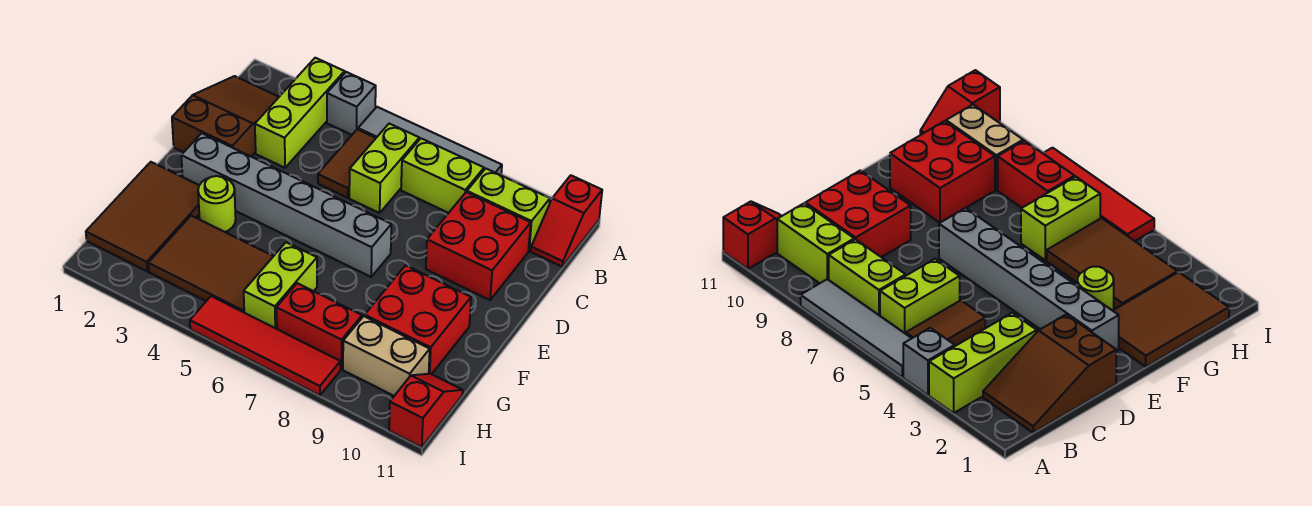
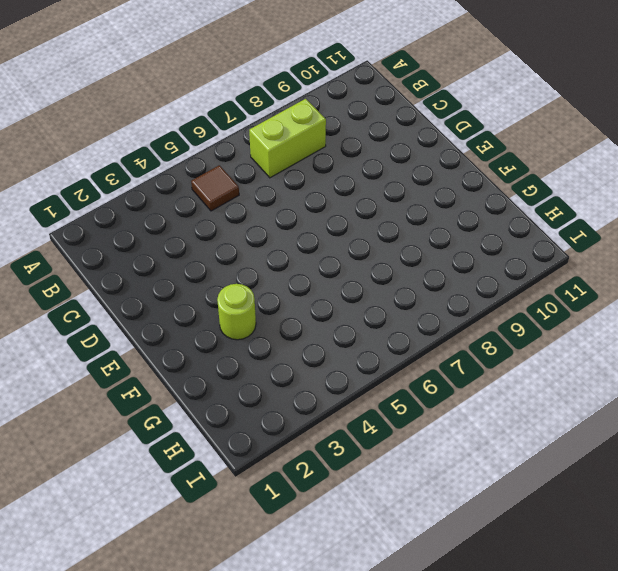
brown tile B5 level 1 -> brown tile B5:C5 level 1
none -> lime brick A3:C3 level 1
none -> grey brick A4 level 1
none -> grey tile A5:A8 level 1

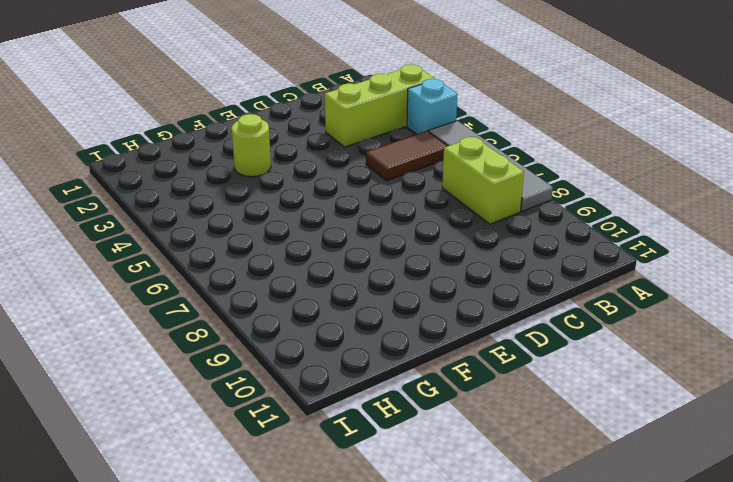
cyan brick A4 level 1 -> grey brick A4 level 1
none -> red slope A11:B11 level 1 top A
none -> brown slope B1:D2 level 1 top D
none -> lime brick B6:C6 level 1

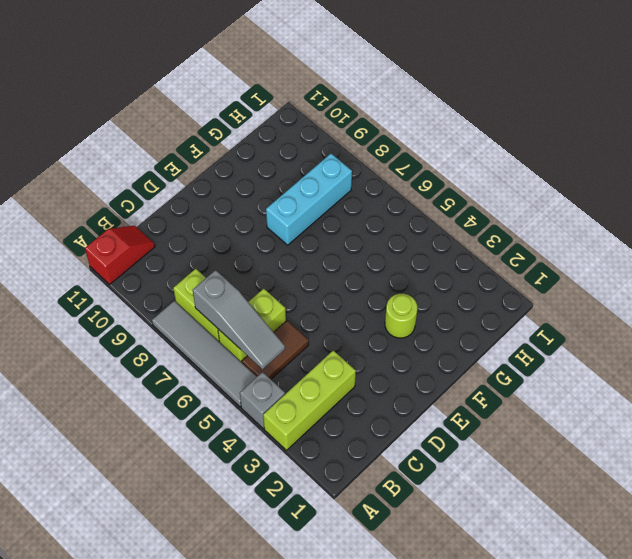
grey slope B5:B7 level 2 top 7 -> none
cyan brick F8:H8 level 1 -> red brick H7:H8 level 1
none -> brown slope B1:D2 level 1 top D
none -> lime brick B9:B10 level 1
none -> red brick C9:D10 level 1

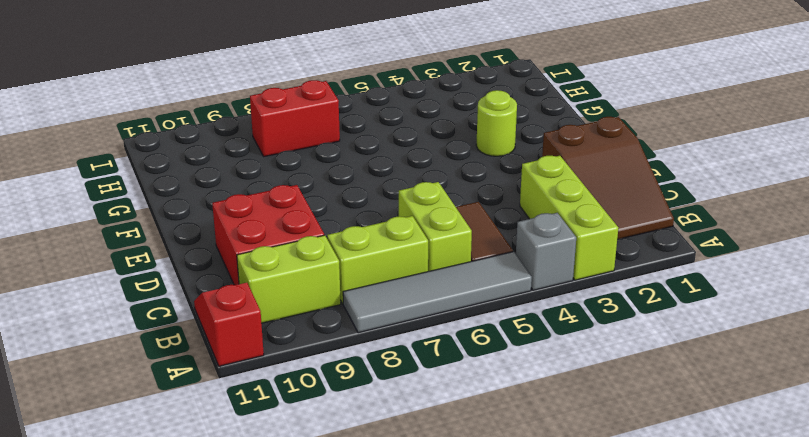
none -> grey brick E2:E7 level 1
none -> brown tile F1:H2 level 1
none -> red brick F9:G10 level 1

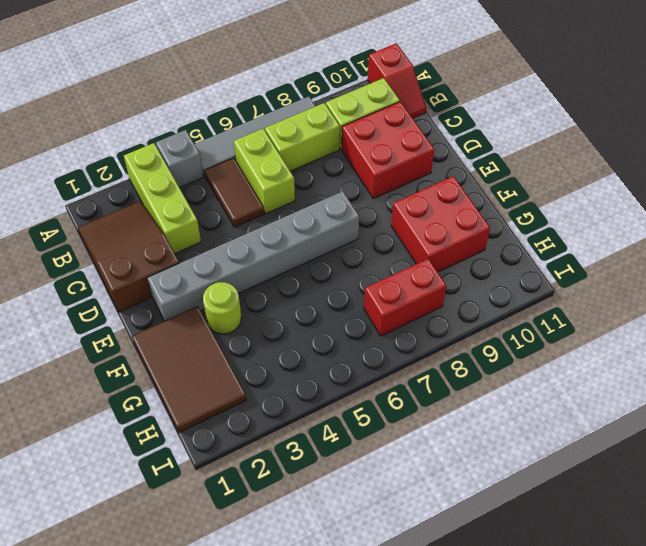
none -> brown tile G3:H5 level 1
none -> lime brick G6:H6 level 1
none -> tan brick H9:H10 level 1

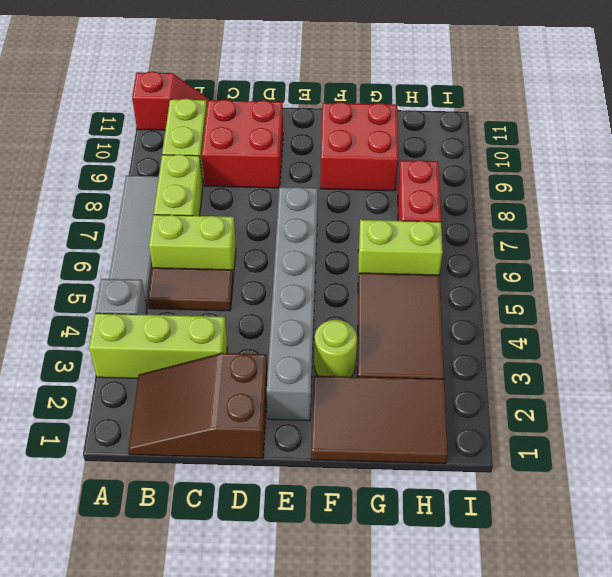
none -> tan brick H9:H10 level 1
none -> red slope H11:I11 level 1 top I
none -> red tile I5:I8 level 1

